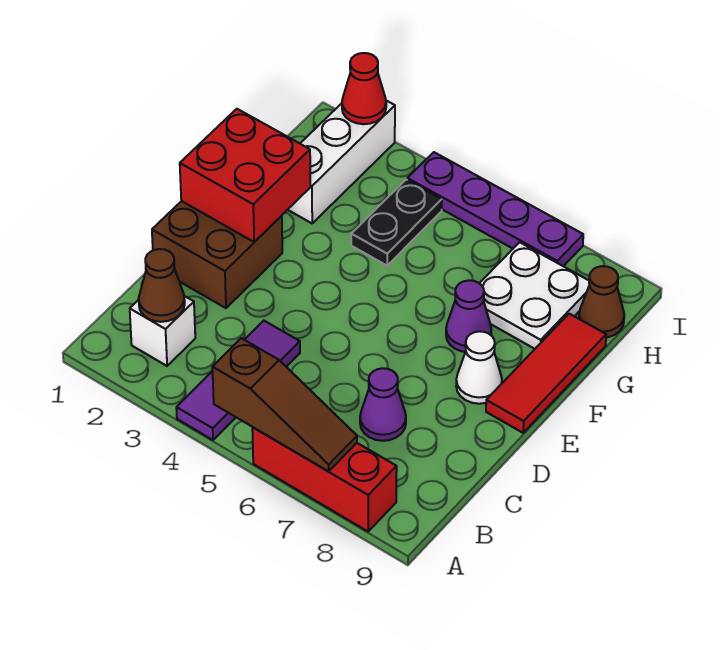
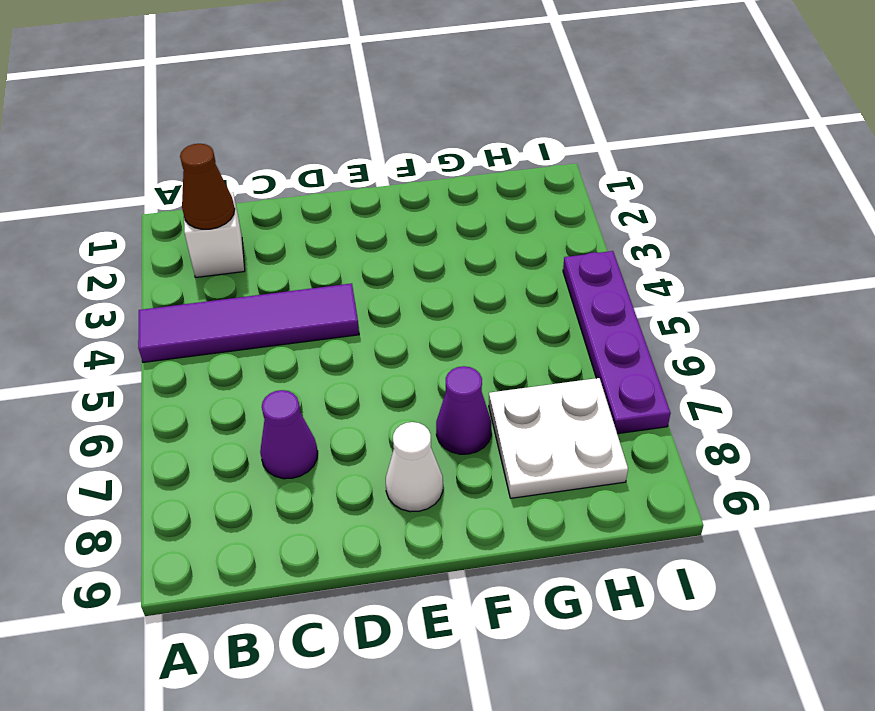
purple tile A4:D4 level 1 -> purple tile A4:C4 level 1
none -> red brick A6:A8 level 1
none -> brown brick D1:E2 level 1
none -> red tile E9:G9 level 1

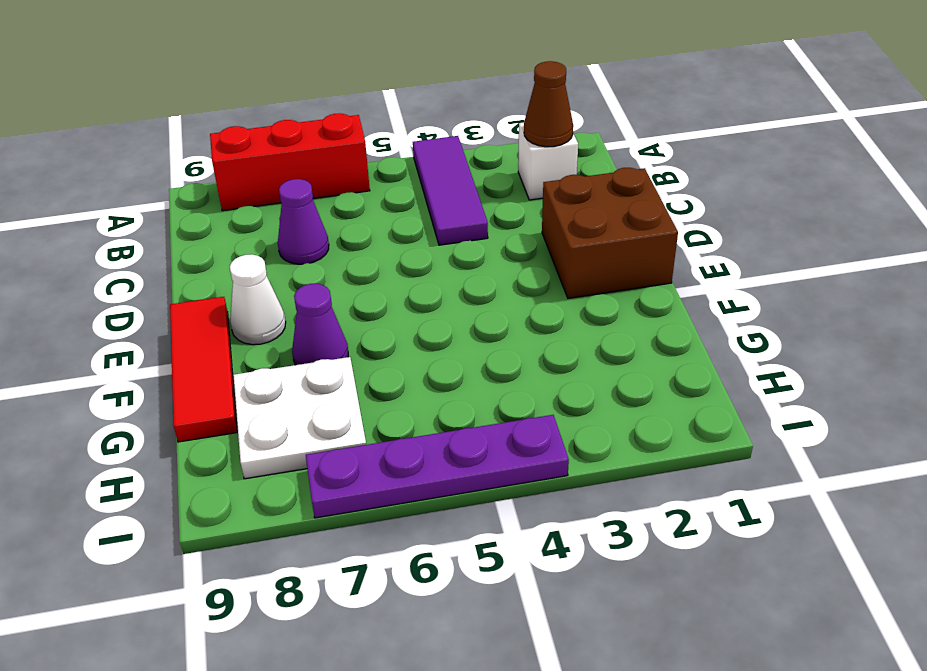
none -> white brick G2:I2 level 1
none -> black plate G4:H4 level 1
none -> brown cone H9 level 1

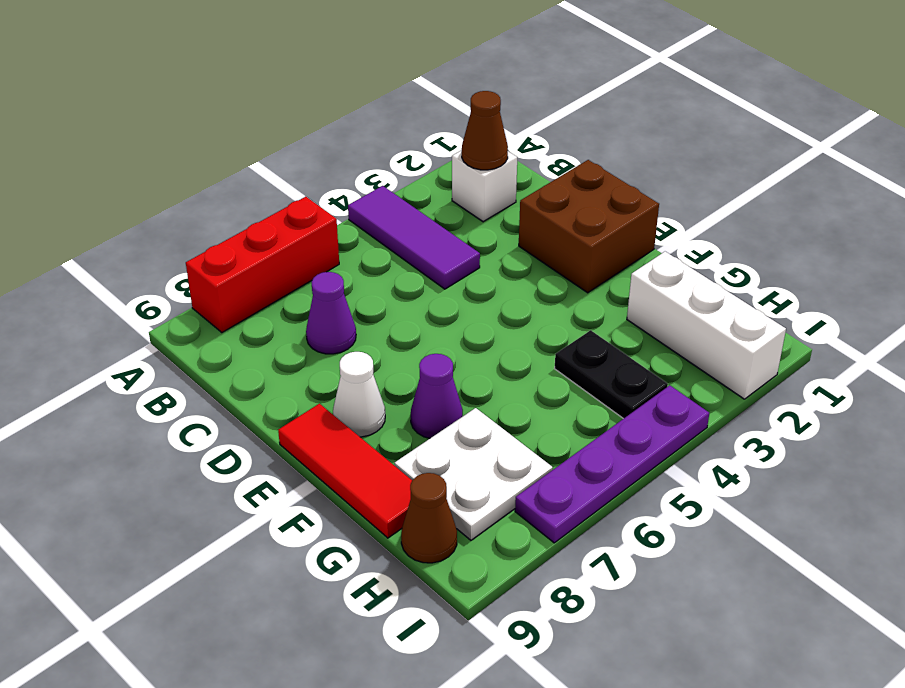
none -> brown slope A5:A7 level 2 top 5
none -> red brick E1:F2 level 2
none -> red cone I2 level 2

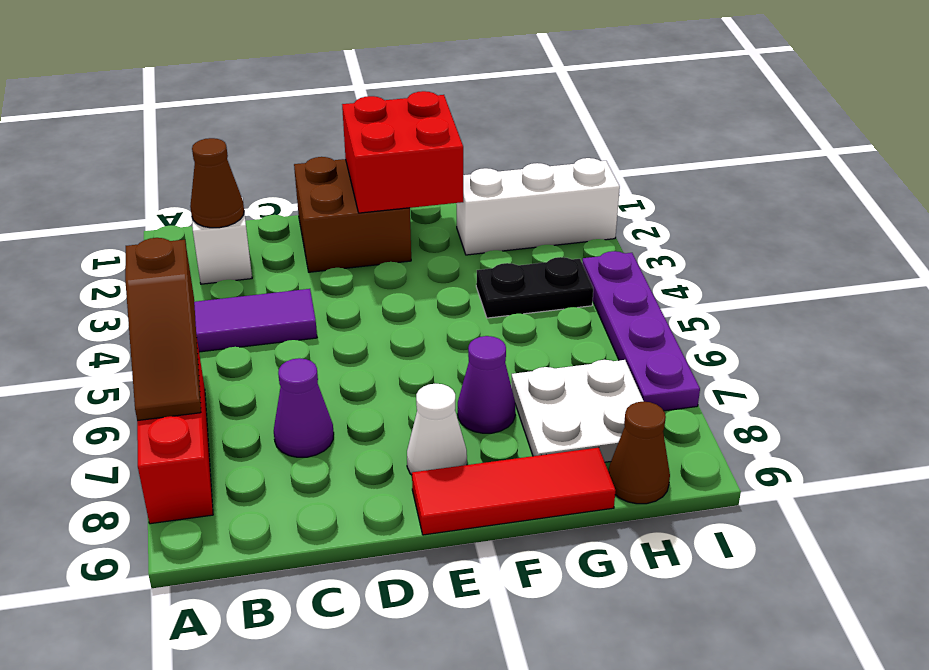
none -> red cone I2 level 2

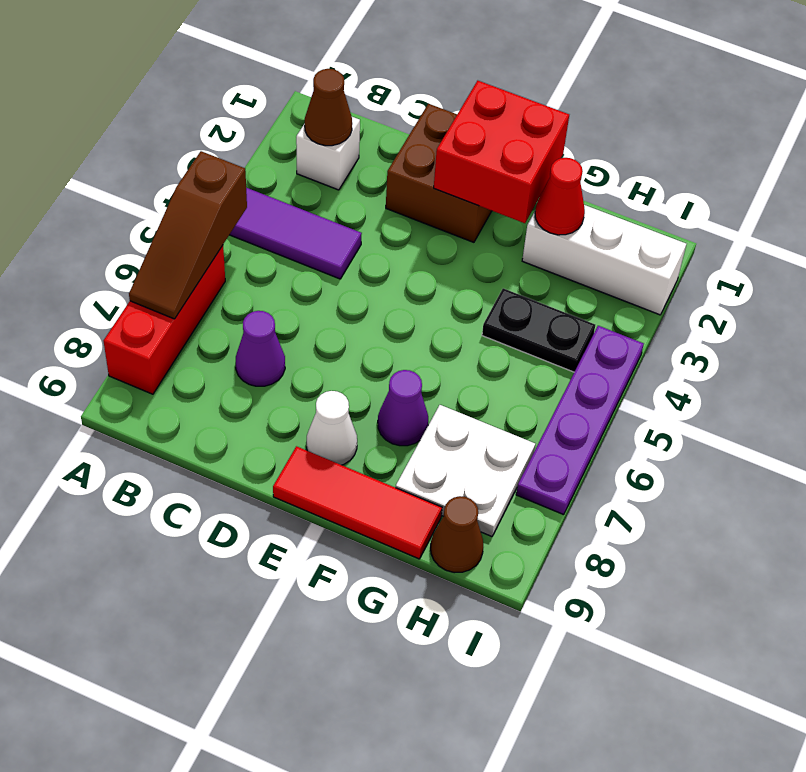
red cone G2 level 2 -> red cone I2 level 2

